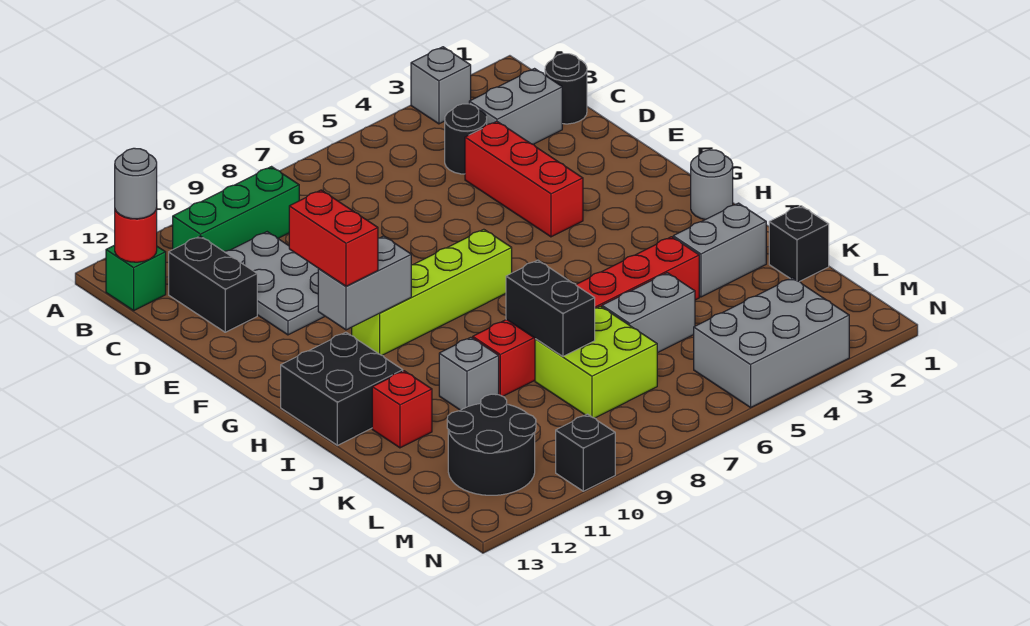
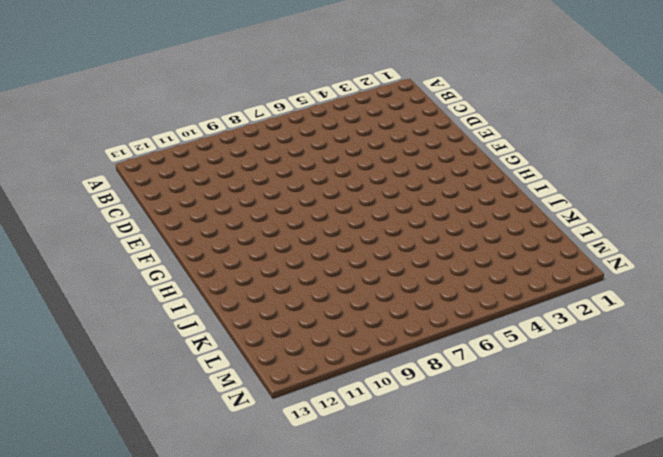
none -> grey brick A3 level 1
none -> green brick B9:B11 level 1
none -> green brick B13 level 1

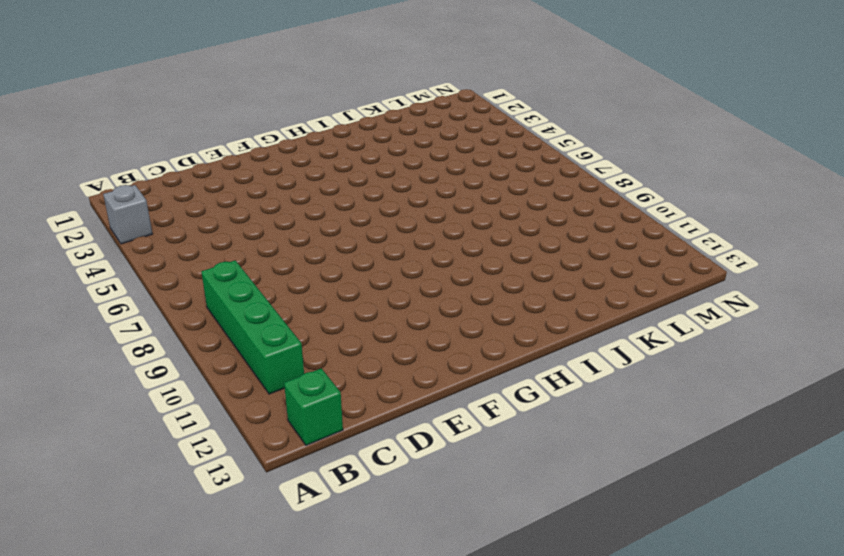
green brick B8:B11 level 1 -> green brick B9:B11 level 1
none -> black round brick C1 level 1
none -> grey brick C2:C3 level 1
none -> black round brick C4 level 1

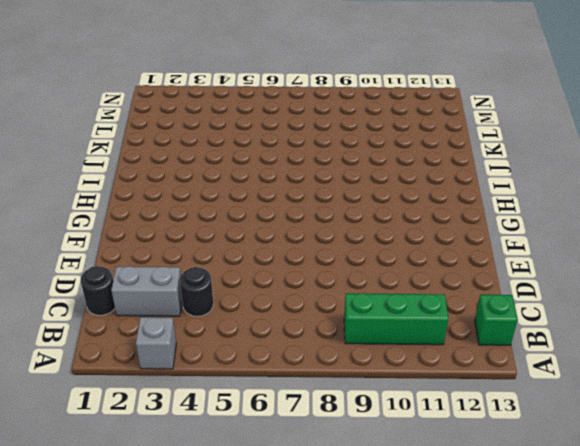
none -> grey plate C10:E11 level 1
none -> black brick C12:D12 level 1
none -> red brick D4:F4 level 1

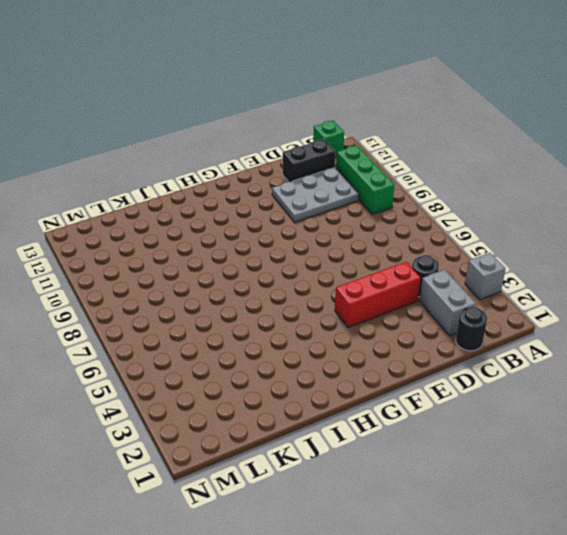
none -> lime brick G7:G10 level 1
none -> grey round brick H1 level 1
none -> black brick H12:I13 level 1

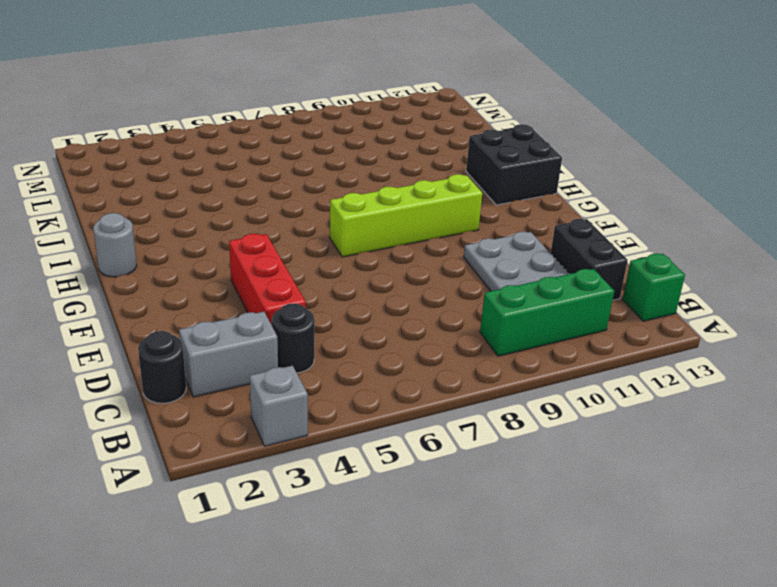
none -> grey brick J2:J3 level 1
none -> red brick J4:J9 level 1
none -> grey brick J10 level 1

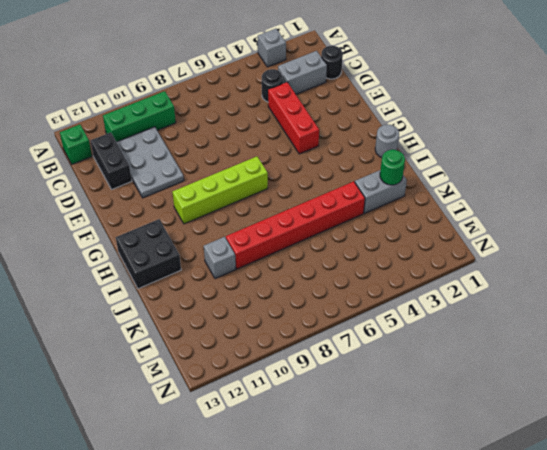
green round brick J2 level 2 -> none
none -> red brick J12 level 1
none -> black brick K1 level 1
none -> grey brick K5:K6 level 1

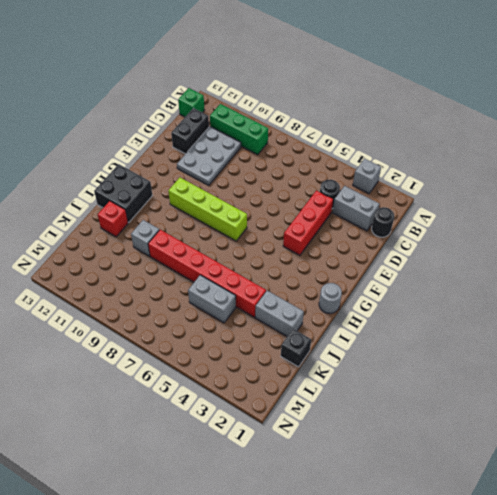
none -> lime brick K7:L8 level 1
none -> black round brick L11:M12 level 1
none -> grey brick M3:N5 level 1

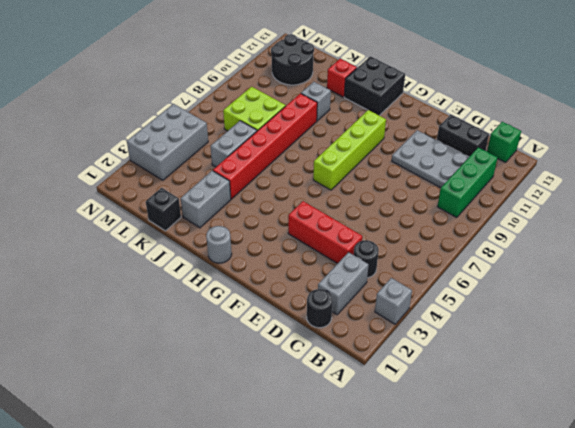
none -> black brick N10 level 1
none -> red round brick B13 level 2
none -> grey brick G10:G11 level 2

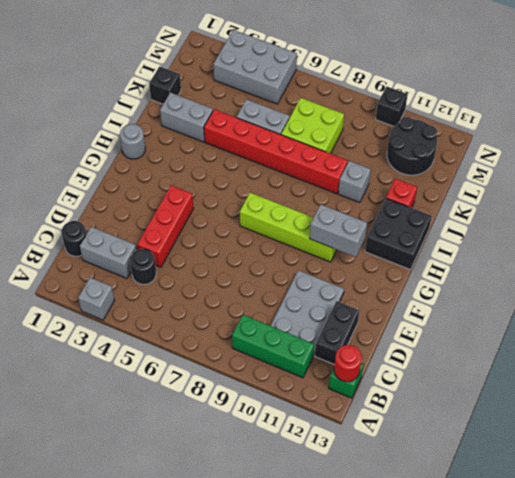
none -> black brick J8:K8 level 2
none -> grey round brick B13 level 3
none -> red brick F11:G11 level 3

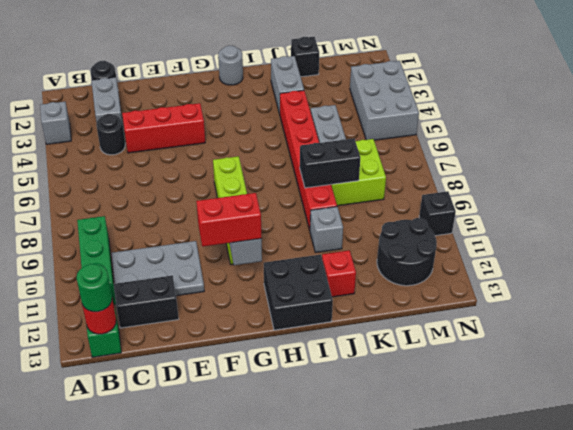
green round brick B13 level 3 -> grey round brick B13 level 3

